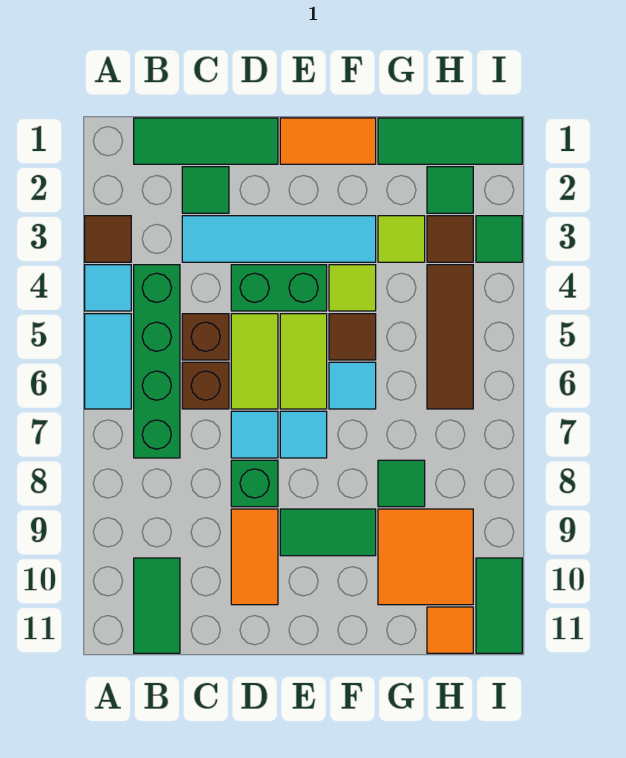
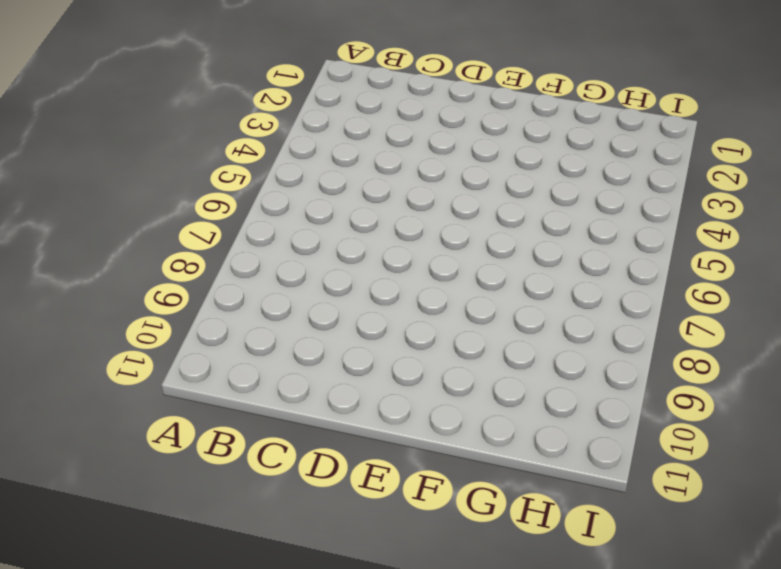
none -> brown tile A3 level 1
none -> cyan tile A4 level 1
none -> cyan tile A5:A6 level 1
none -> green tile B1:D1 level 1

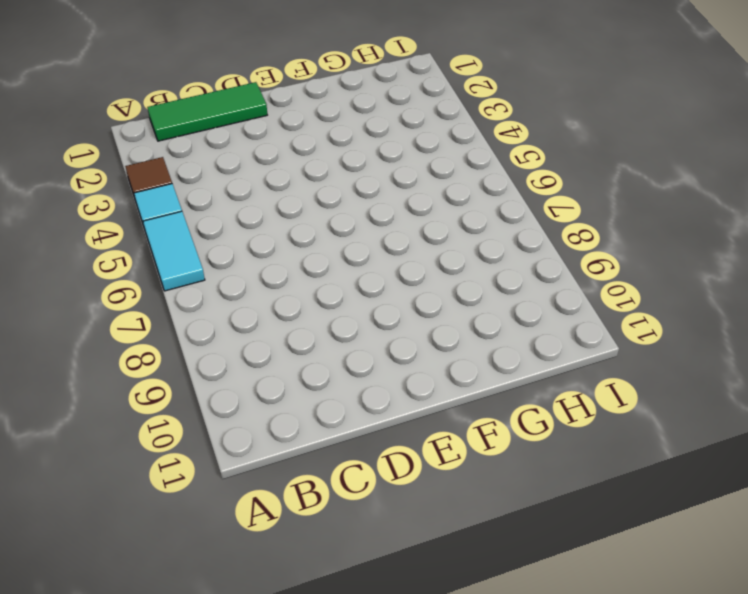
none -> green brick B4:B7 level 1
none -> green tile B10:B11 level 1
none -> green tile C2 level 1
none -> cyan tile C3:F3 level 1

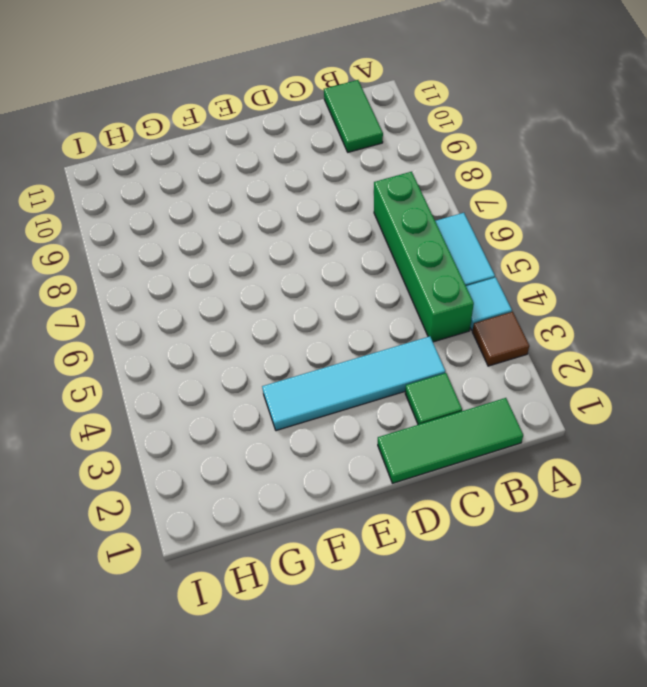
none -> brown brick C5 level 1
none -> brown brick C6 level 1
none -> green brick D4:E4 level 1
none -> lime tile D5:D6 level 1

